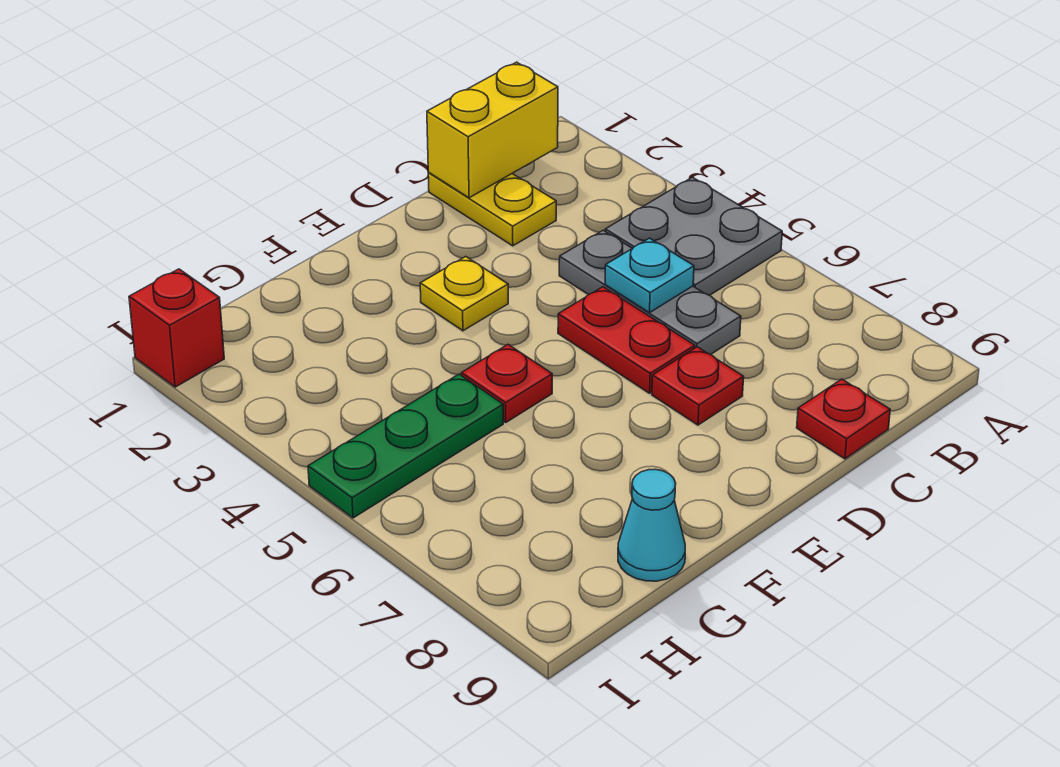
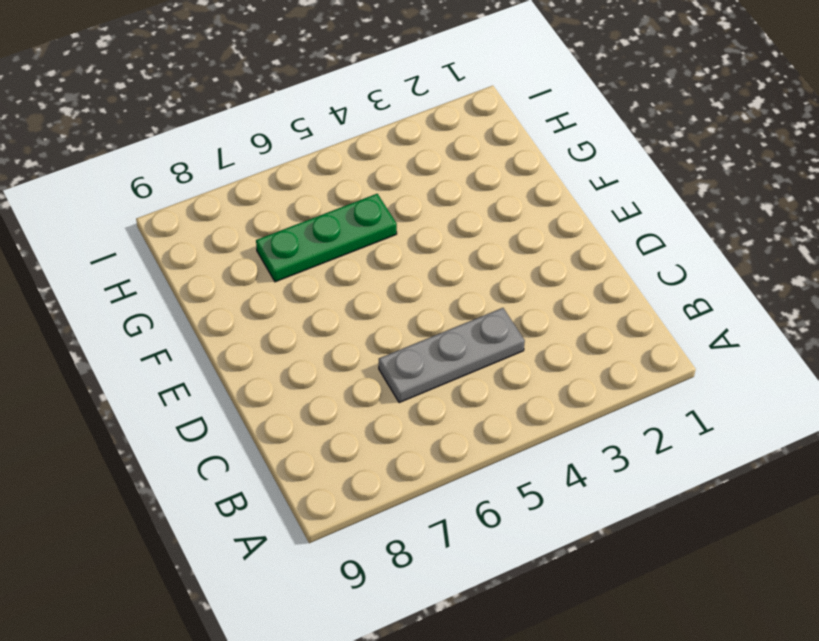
green plate G5:G7 level 1 -> green plate G5:I5 level 1
none -> grey plate A4:B5 level 1
none -> yellow plate C1:C2 level 1
none -> red plate C9 level 1

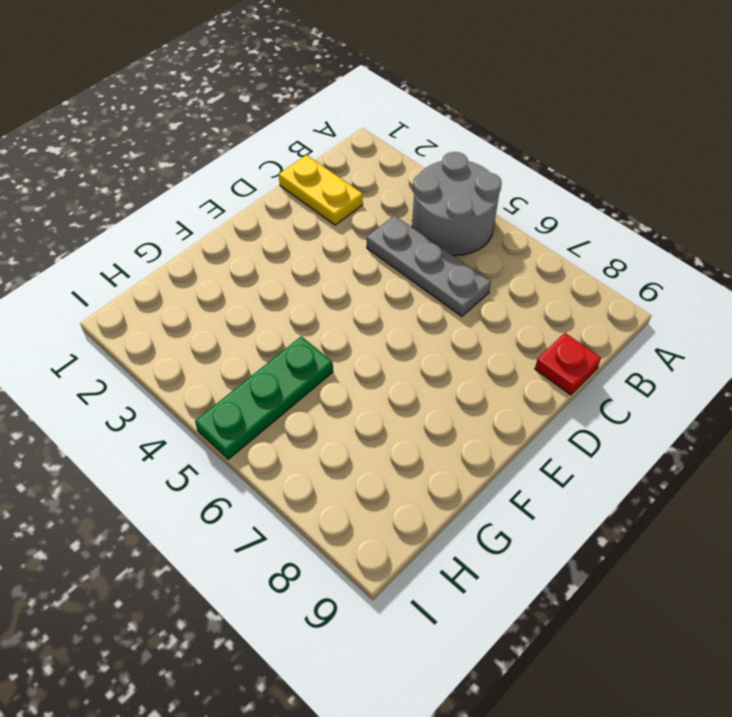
grey round brick A4:B5 level 1 -> grey plate A4:B5 level 1
none -> red plate D5:D6 level 1
none -> red plate D7 level 1
none -> yellow plate E3 level 1

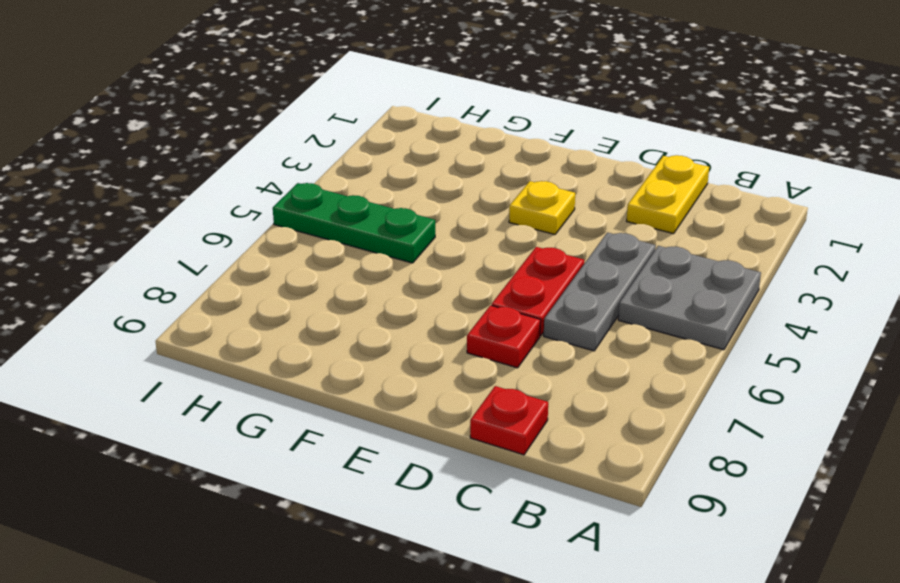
none -> red plate F5 level 1
none -> cyan cone G9 level 1
none -> red brick I1 level 1

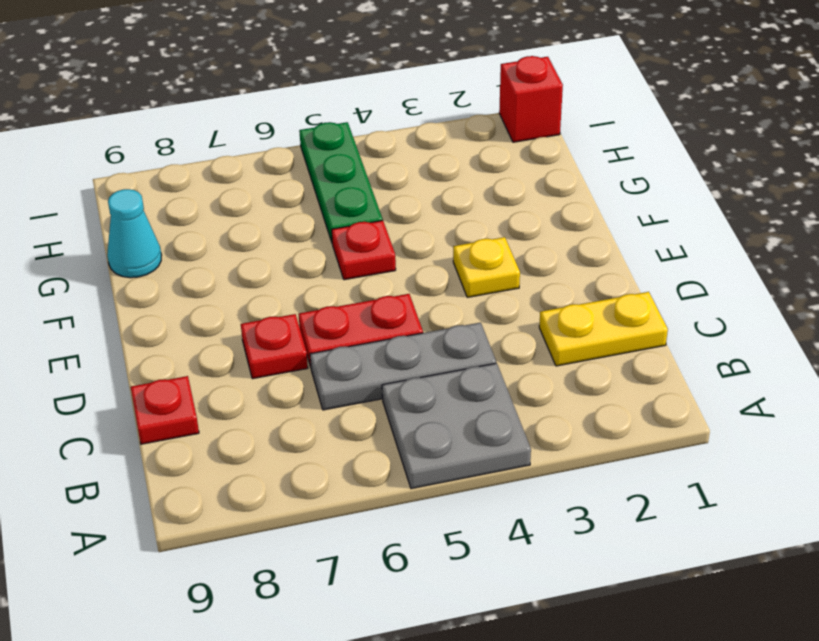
none -> yellow brick B1:C1 level 2
none -> cyan plate C5 level 2

